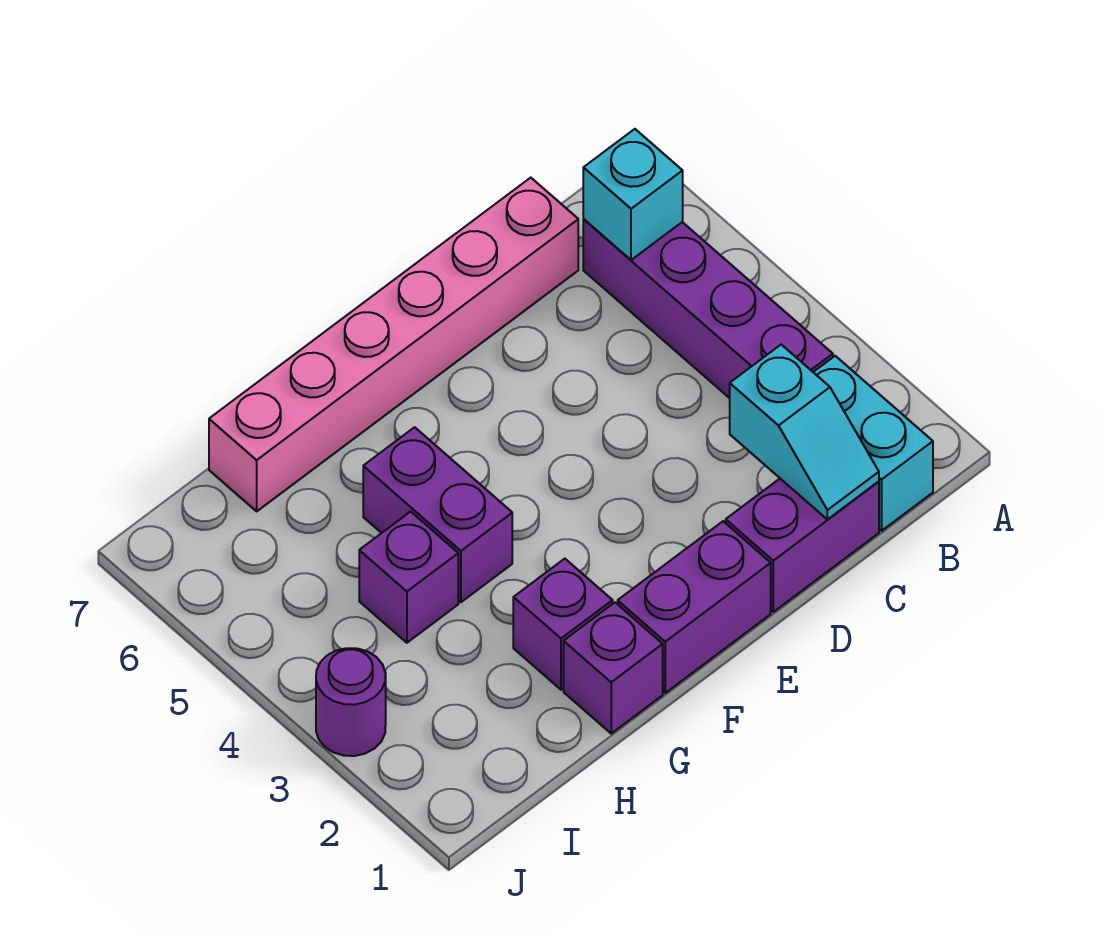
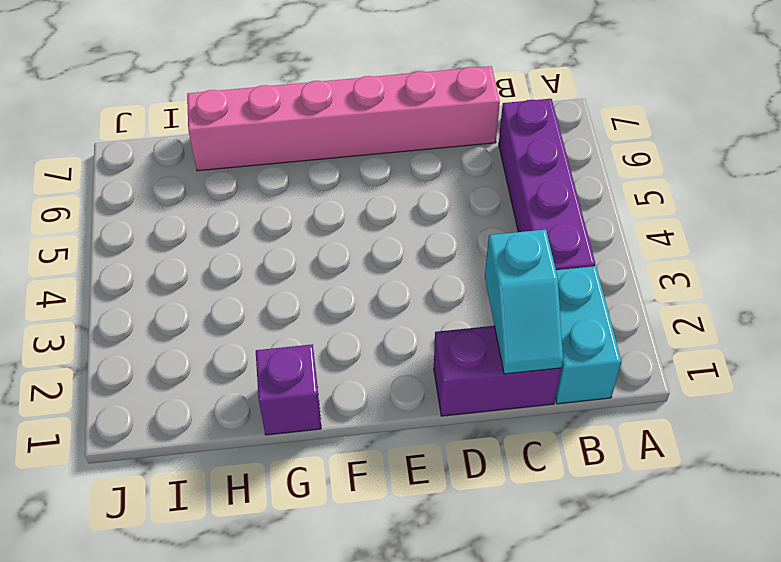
none -> purple brick E1:F1 level 1
none -> purple brick G2 level 1
none -> purple brick G4:G5 level 1

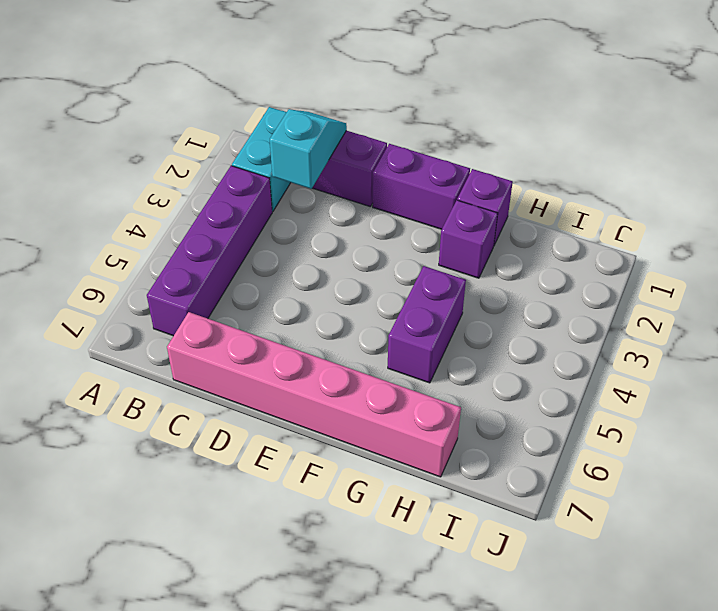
none -> purple brick H4 level 1
none -> purple round brick J3 level 1
none -> cyan brick B6 level 2

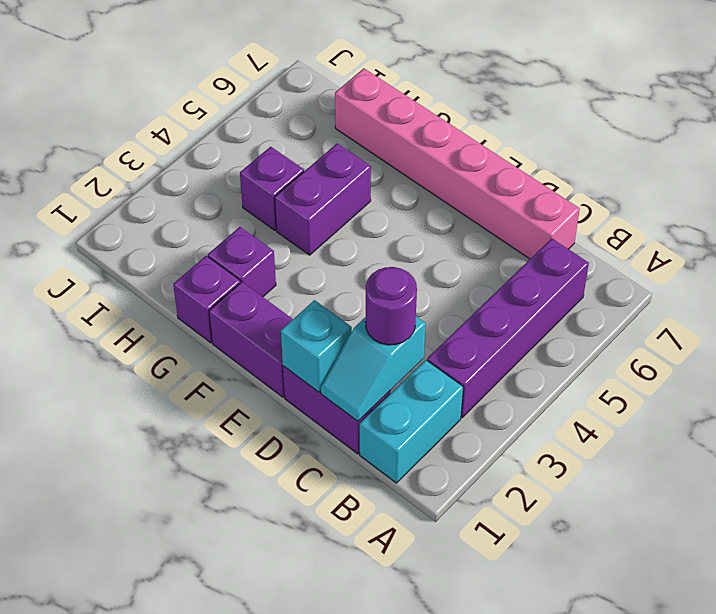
purple round brick C2 level 3 -> purple round brick J3 level 1
cyan brick D1 level 2 -> cyan brick B6 level 2

